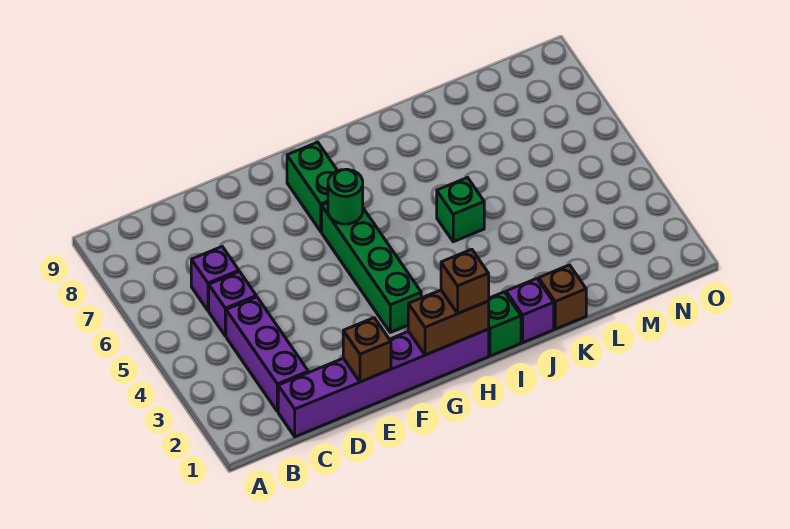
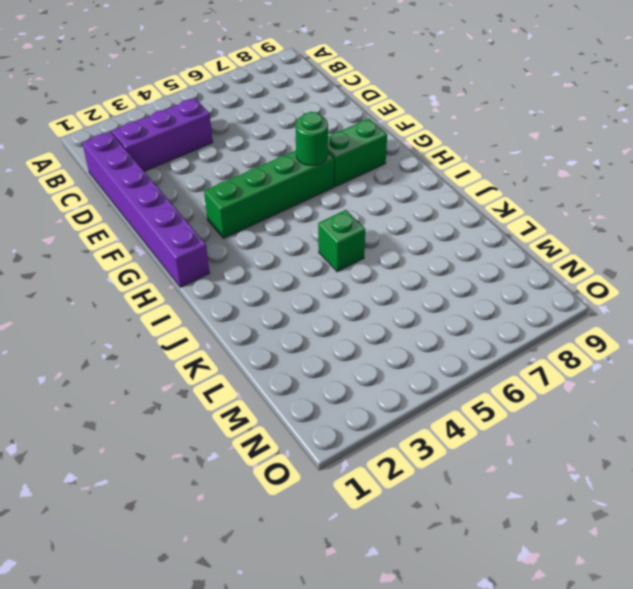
none -> purple brick C5 level 1
none -> purple brick C6 level 1
none -> green brick I1 level 1

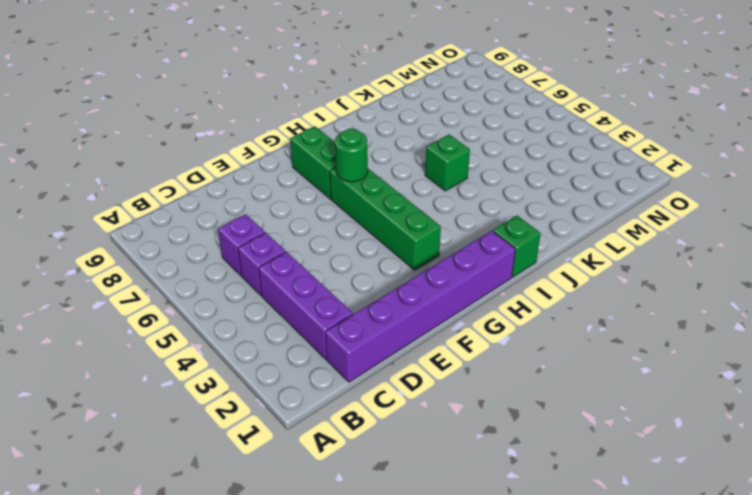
none -> purple brick J1 level 1
none -> brown brick K1 level 1
none -> brown brick E1 level 2

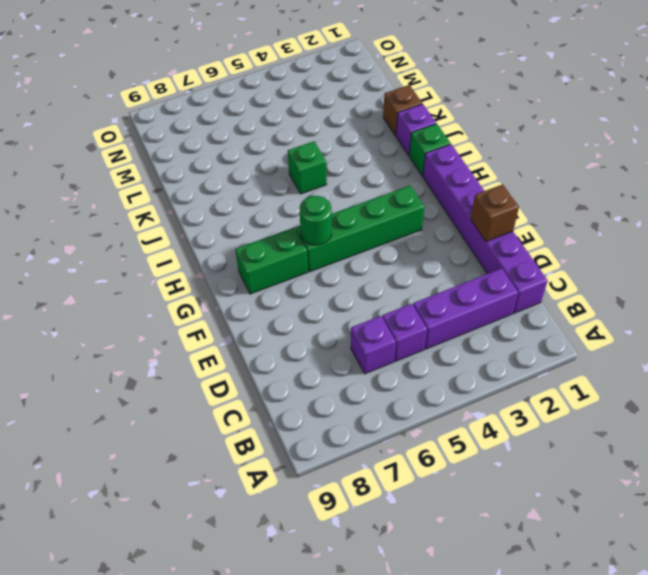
none -> brown brick G1:H1 level 2
none -> brown brick H1 level 3

